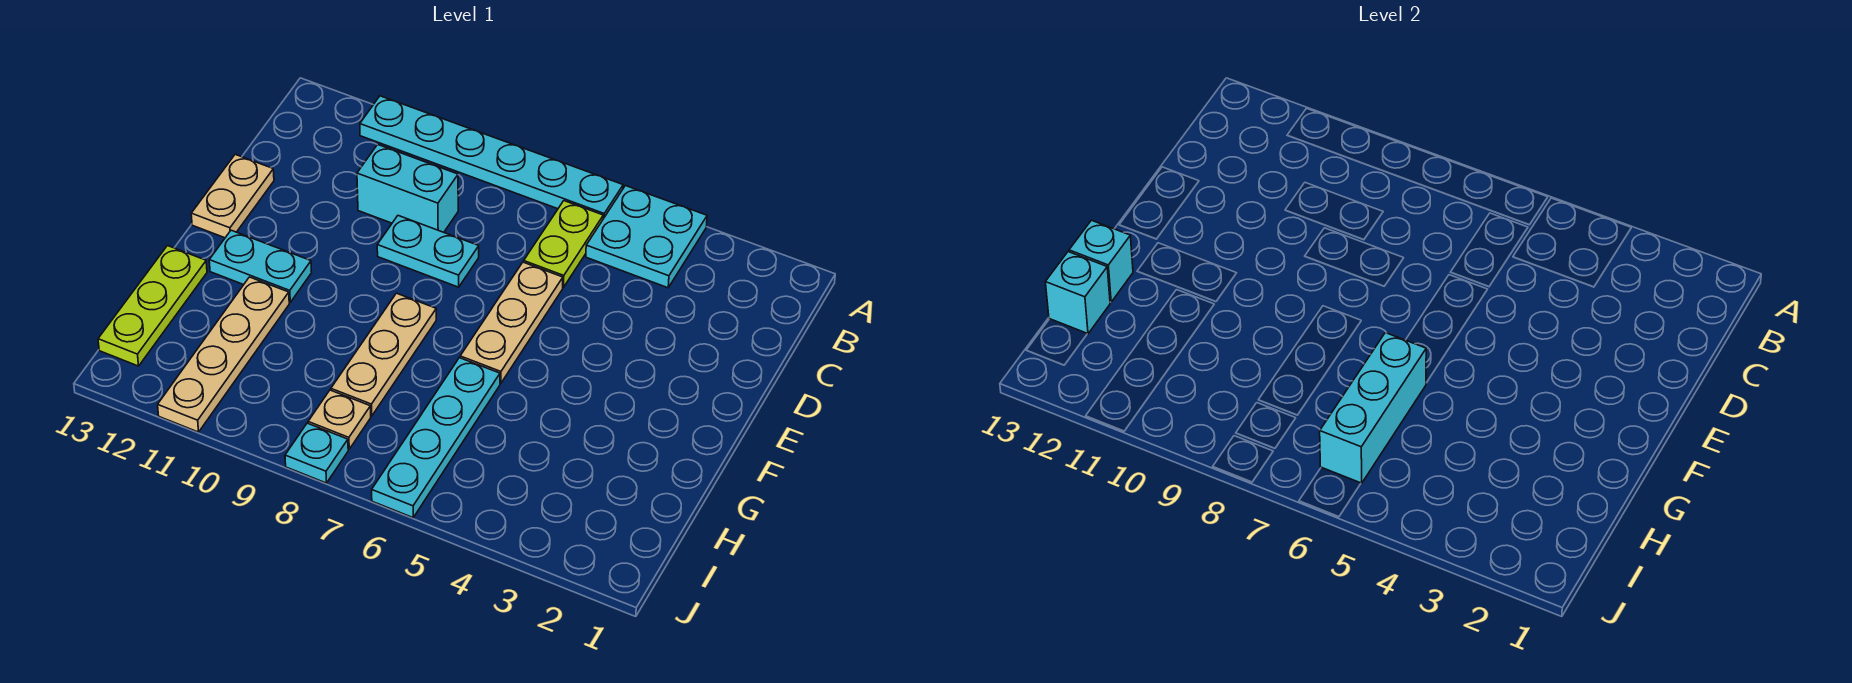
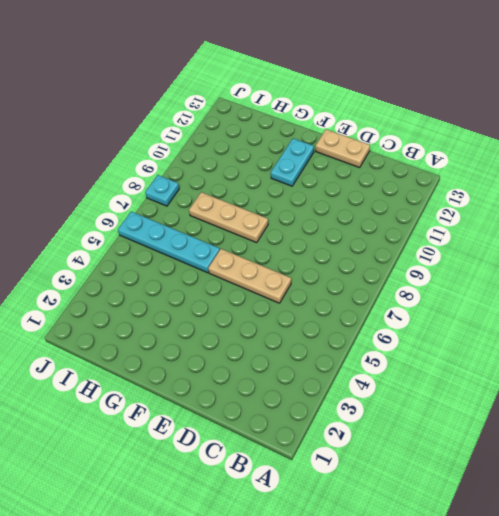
none -> cyan plate A4:B5 level 1
none -> cyan plate A6:A11 level 1
none -> lime plate B6:C6 level 1

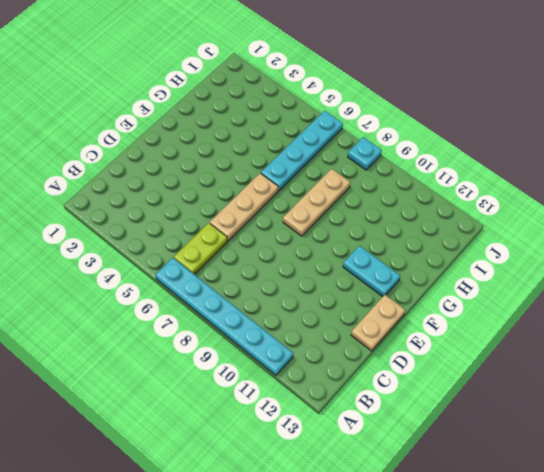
none -> cyan plate A4:B5 level 1
none -> cyan brick C9:C10 level 1
none -> cyan plate D8:D9 level 1

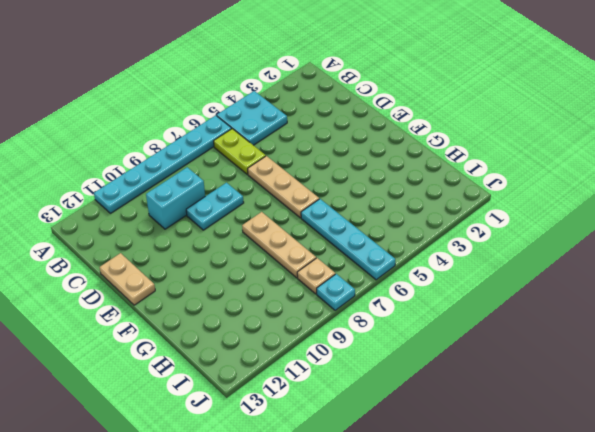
none -> cyan plate F11:F12 level 1
none -> tan plate G11:J11 level 1
none -> lime plate G13:I13 level 1

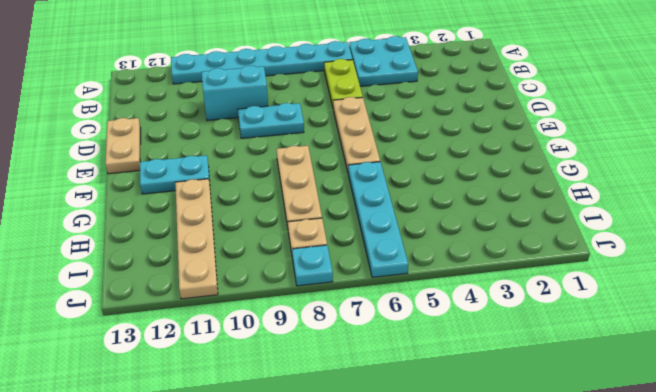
none -> lime plate G13:I13 level 1
none -> cyan brick G6:I6 level 2
none -> cyan brick G13 level 2

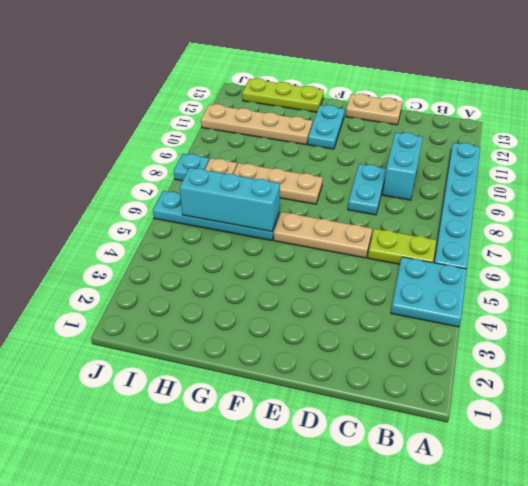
none -> cyan brick G13 level 2
none -> cyan brick H13 level 2

